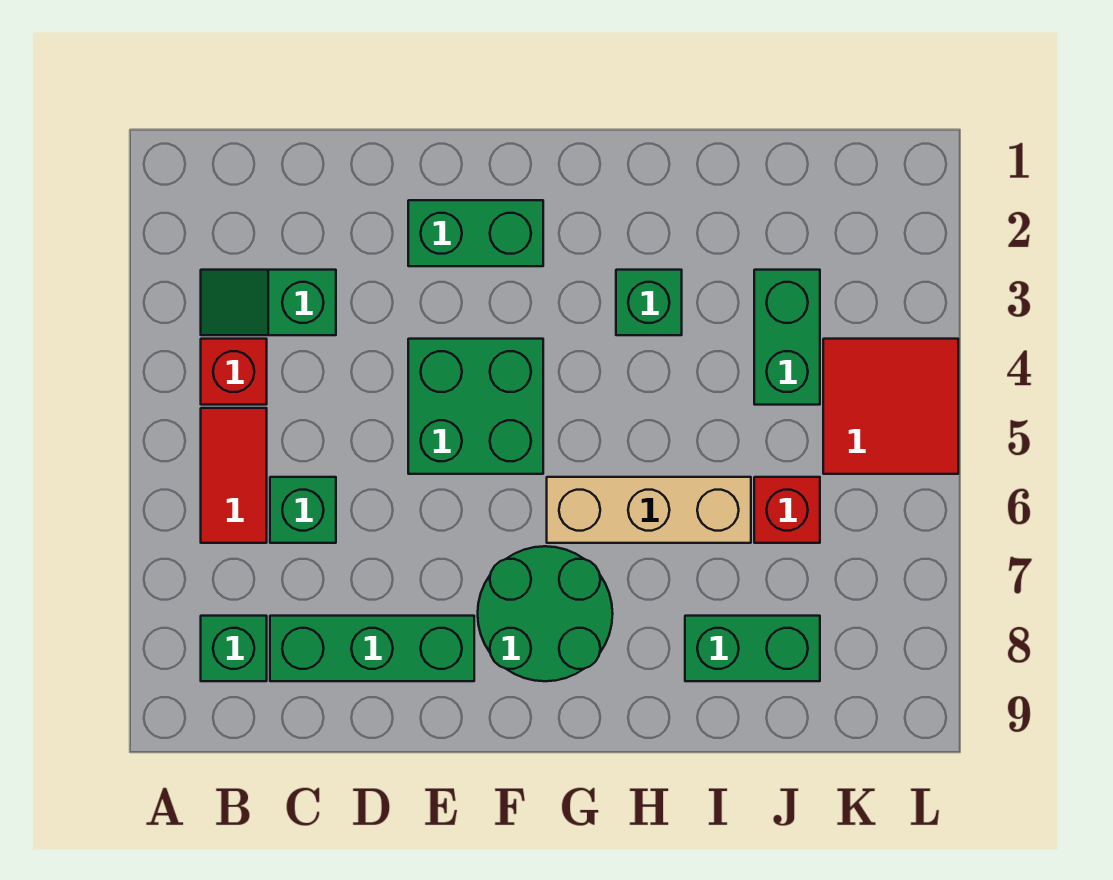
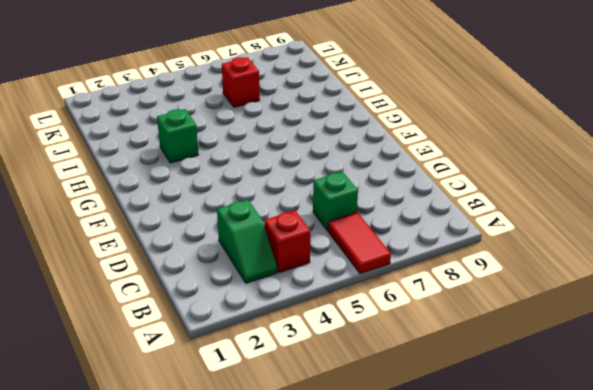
red tile A6:B6 level 1 -> red tile B5:B6 level 1
none -> green brick B8 level 1
none -> green brick C8:E8 level 1
none -> green brick E2:F2 level 1

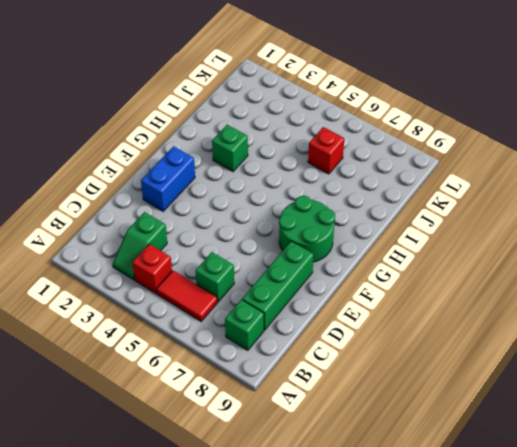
blue brick E2:F2 level 1 -> green brick E2:F2 level 1
none -> green brick E4:F5 level 1
none -> tan brick G6:I6 level 1
none -> green brick I8:J8 level 1

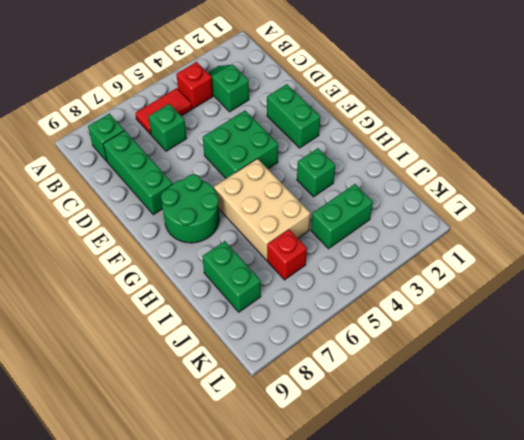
tan brick G5:I6 level 1 -> tan brick G6:I6 level 1
none -> red tile K4:L5 level 1

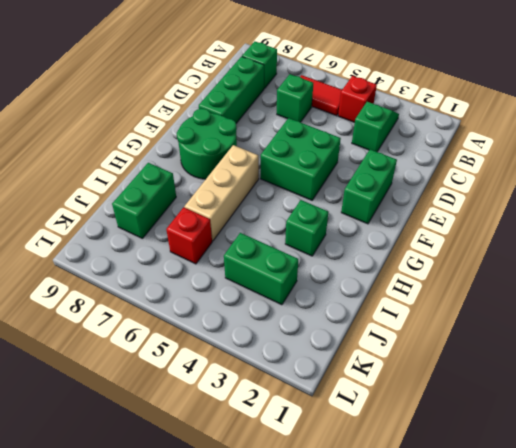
none -> red tile K4:L5 level 1

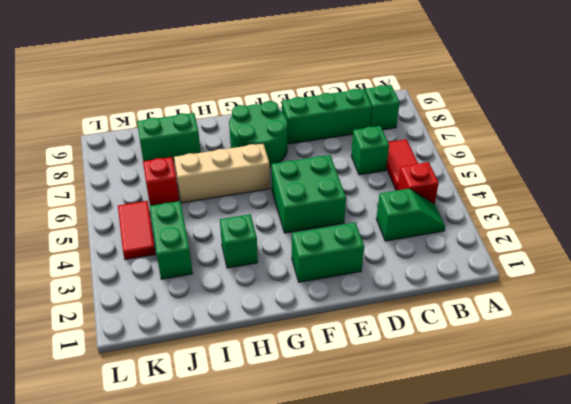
red tile K4:K5 level 1 -> red tile K4:L5 level 1

